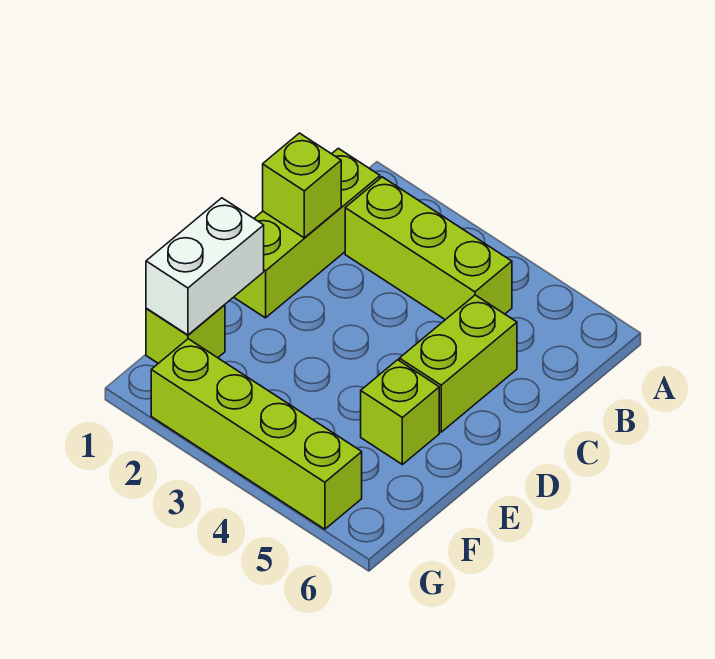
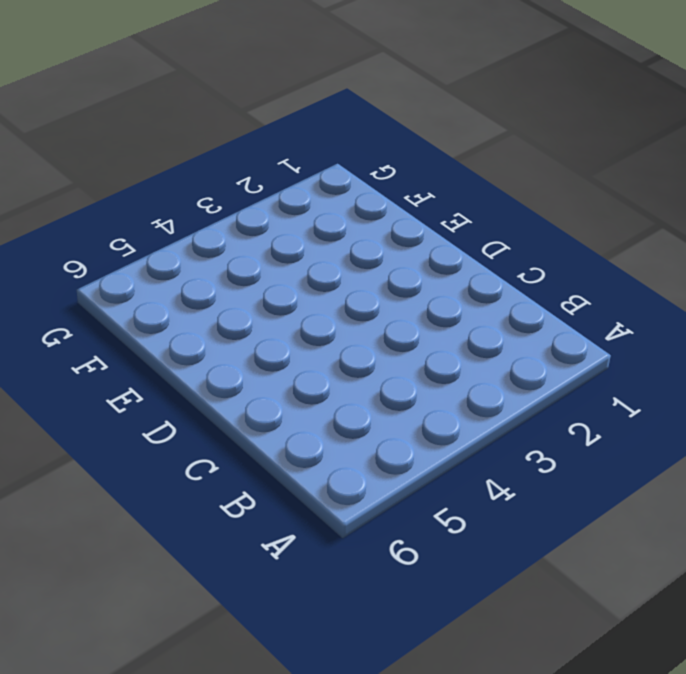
none -> lime brick B1:D1 level 1
none -> lime brick B2:B4 level 1

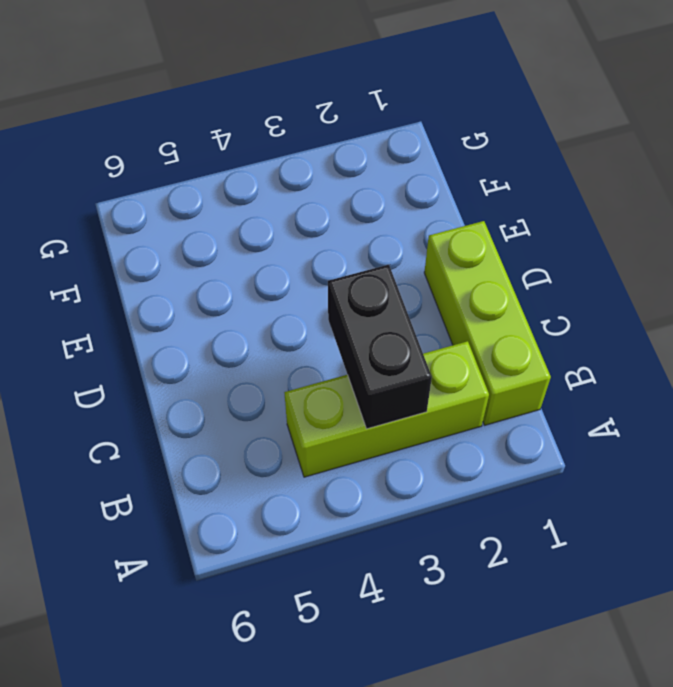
black brick B3:C3 level 2 -> none
none -> lime brick C5:D5 level 1
none -> lime brick E5 level 1

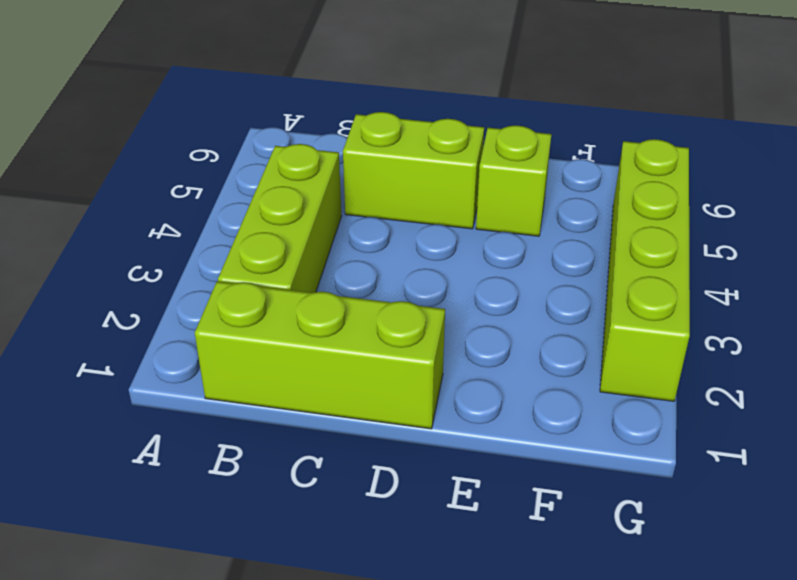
none -> lime brick F1 level 1
none -> lime brick C1 level 2

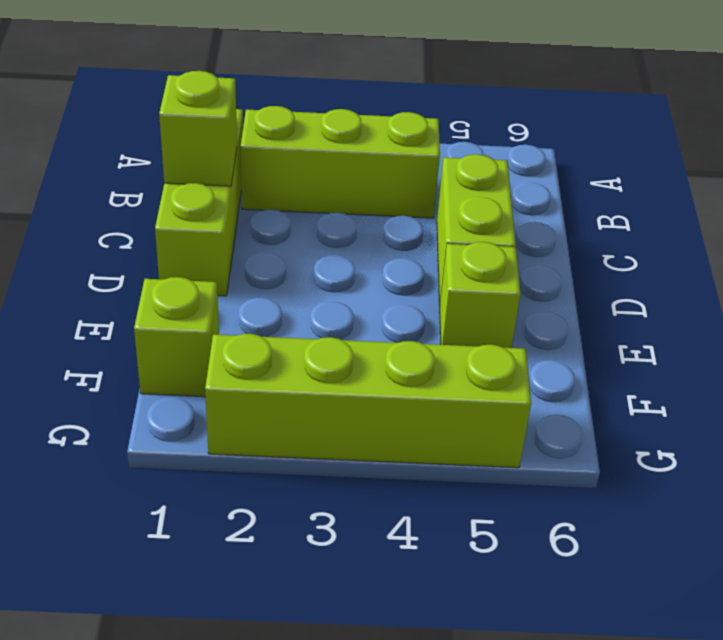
none -> white brick E1:F1 level 2

